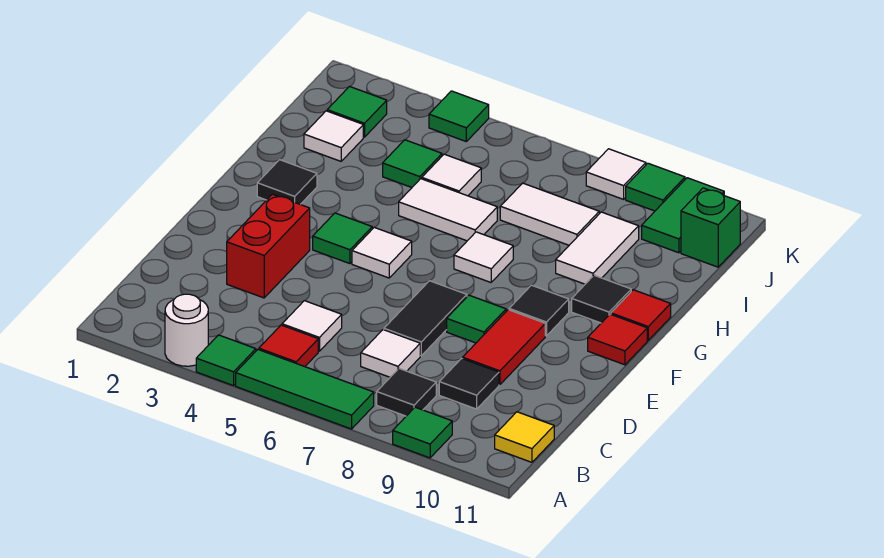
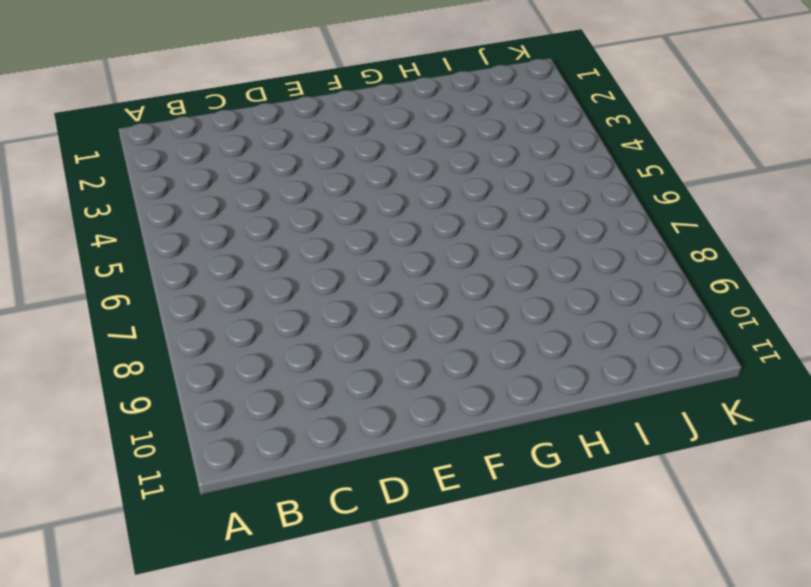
none -> white round brick A3 level 1
none -> green tile A4 level 1
none -> green tile A5:A7 level 1
none -> green tile A9 level 1

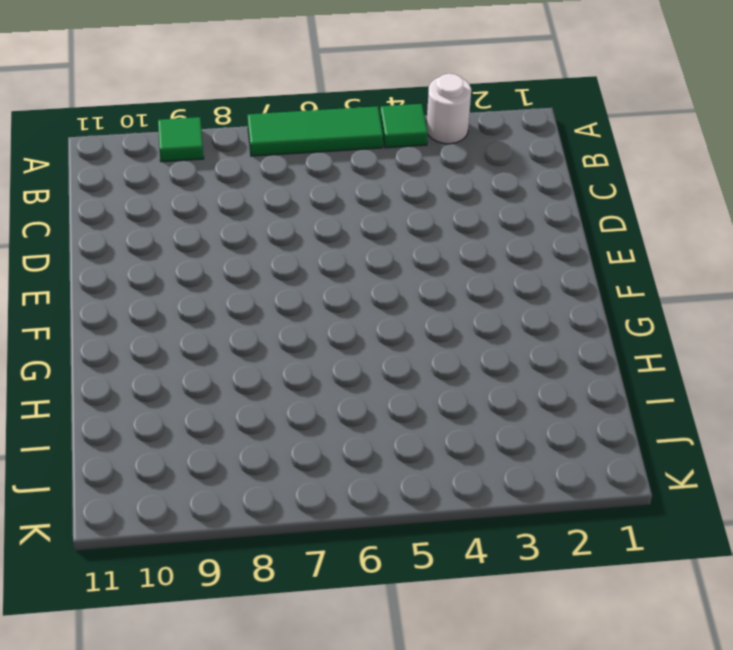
none -> red tile B5 level 1
none -> black tile B8 level 1
none -> yellow tile B11 level 1
none -> white tile C5 level 1

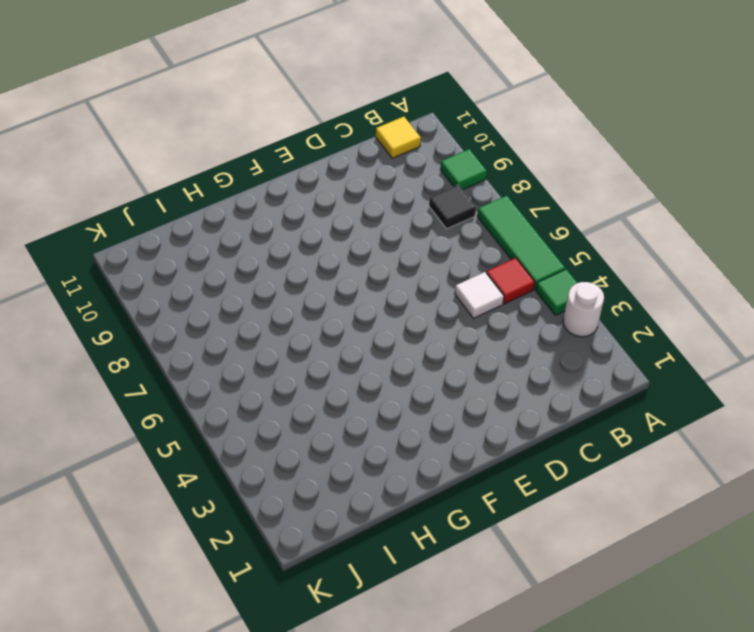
none -> white tile C7 level 1
none -> black tile C9 level 1
none -> red brick D3:E3 level 1
none -> black tile D7:E7 level 1

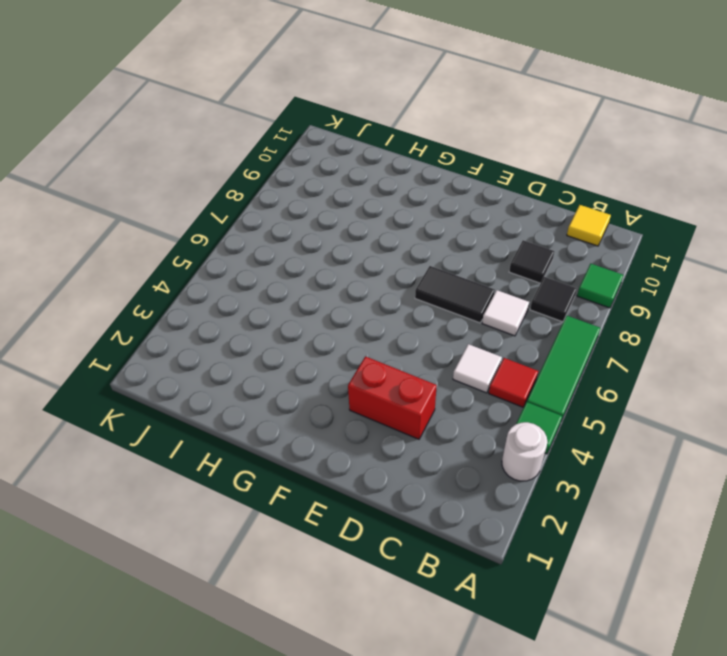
none -> red tile D9:E9 level 1
none -> green tile E8 level 1
none -> green tile F4 level 1
none -> white tile F5 level 1

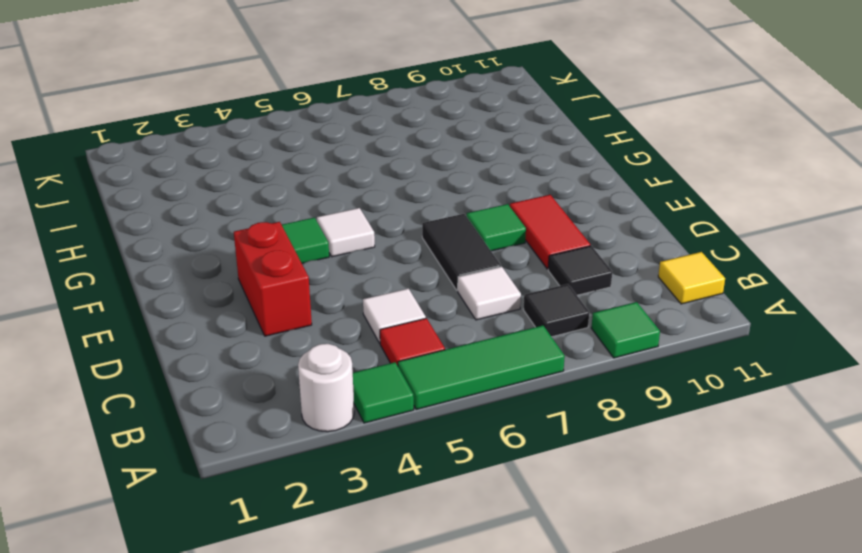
none -> black tile F9 level 1
none -> red tile F11 level 1
none -> black tile G2 level 1
none -> white tile G7 level 1

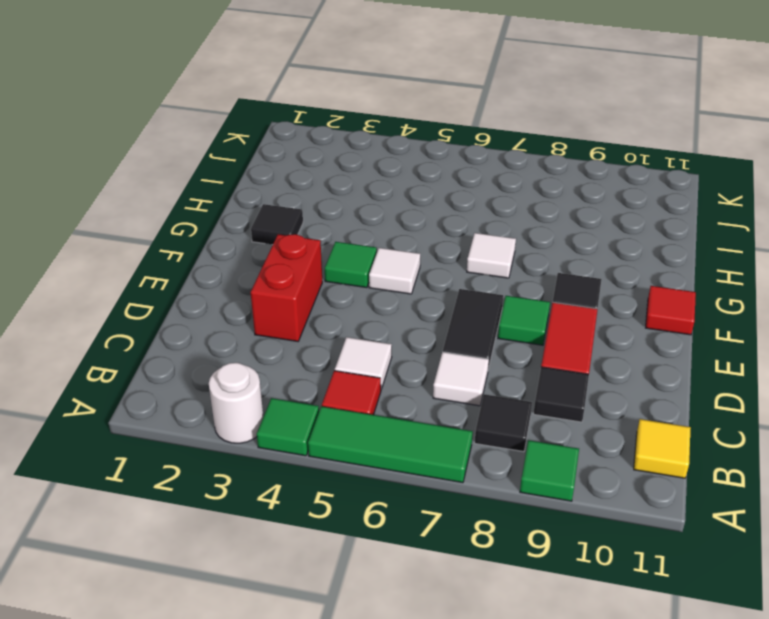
none -> black tile G10 level 1
none -> red tile G11 level 1
none -> white tile H5:H6 level 1
none -> white tile H9:I9 level 1

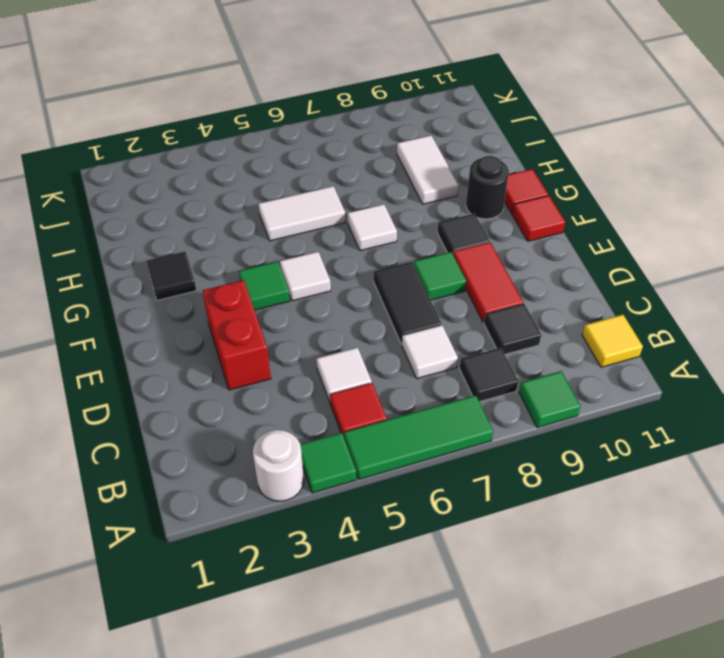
black round brick G10 level 1 -> black tile G10 level 1
none -> white tile I2 level 1
none -> green tile I4 level 1
none -> white tile I5 level 1
none -> white tile I7:I8 level 1

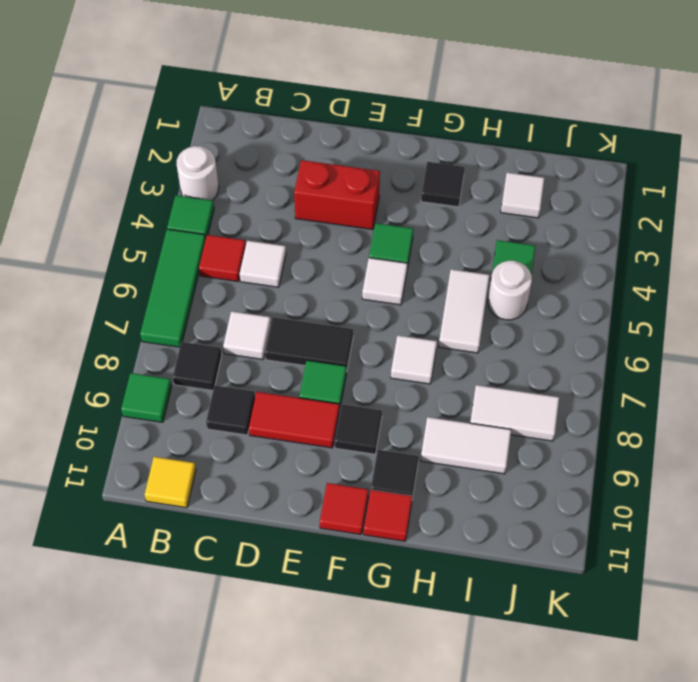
white round brick I5 level 1 -> white tile I5 level 1
white tile I8:J8 level 1 -> white tile I7:I8 level 1
none -> green tile J2 level 1
none -> green tile J10:K10 level 1
none -> green brick J11 level 1
none -> green tile K4 level 1

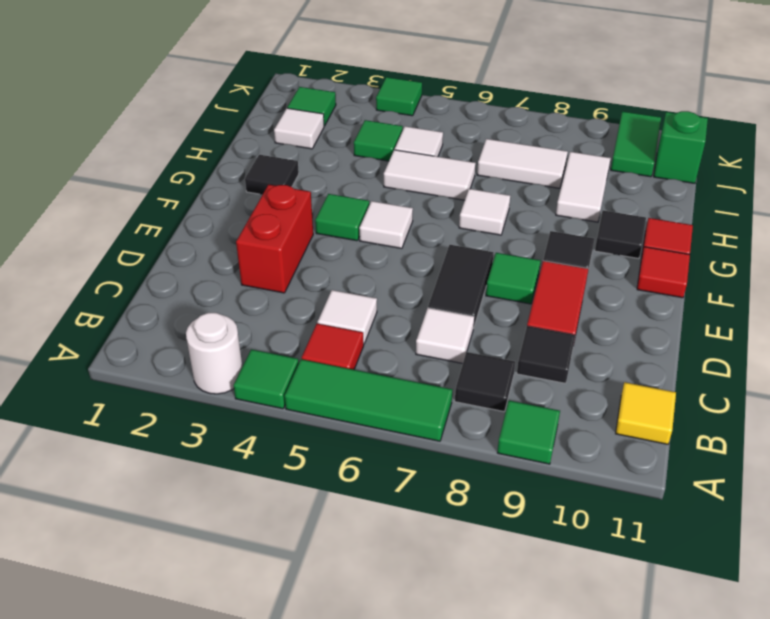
none -> white tile K8 level 1
none -> green tile K9 level 1

